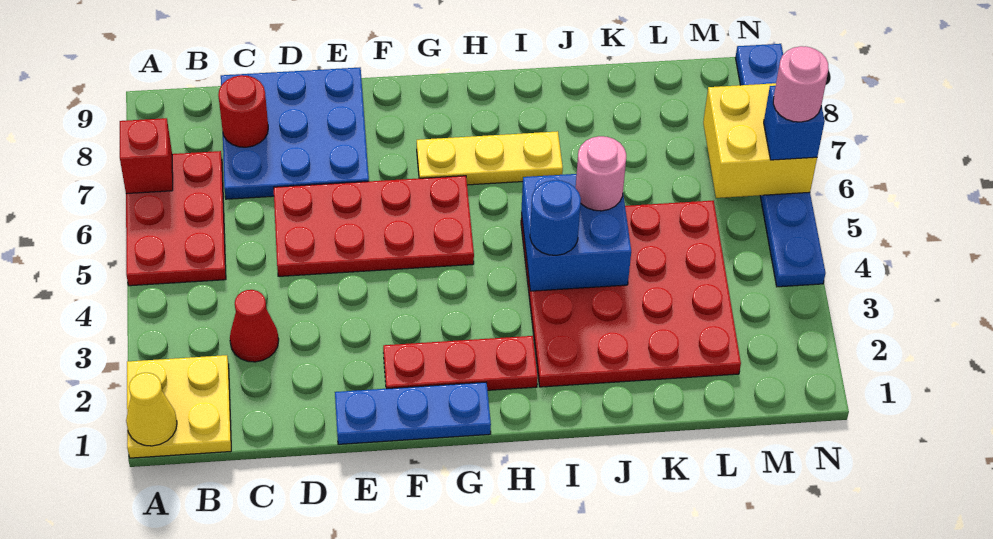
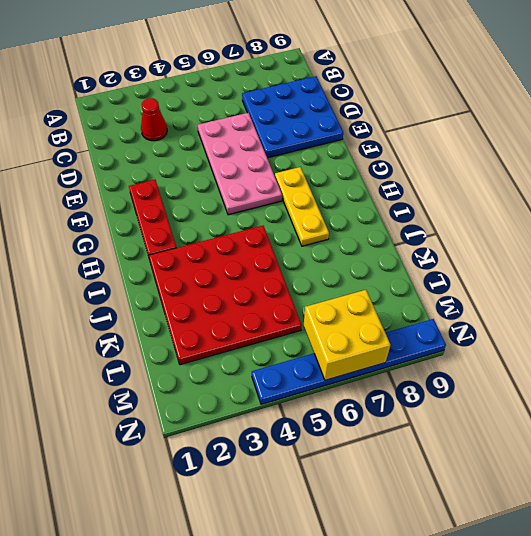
pink plate D5:G6 level 1 -> red plate D5:G6 level 1
none -> yellow plate A1:B2 level 1
none -> red plate A5:B7 level 1
none -> blue plate E1:G1 level 1

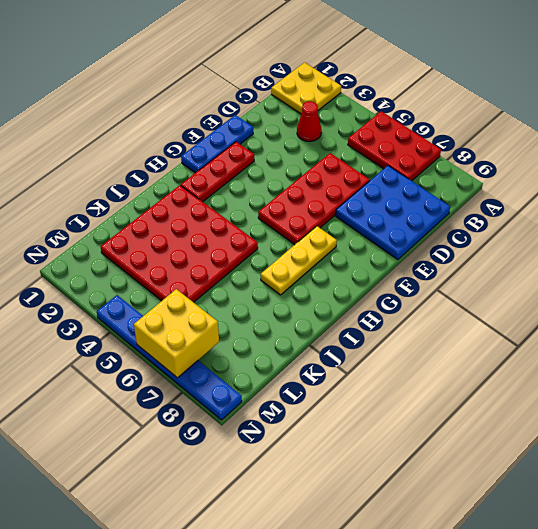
none -> yellow cone A1 level 2
none -> red brick A7 level 2
none -> red round brick C8 level 2

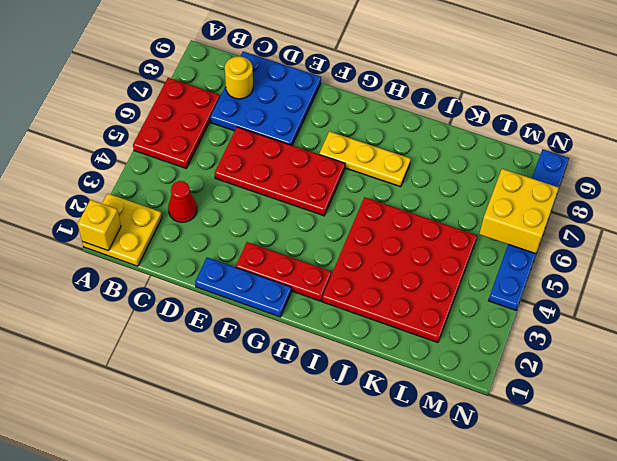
yellow brick A1 level 2 -> yellow cone A1 level 2
yellow round brick C8 level 2 -> red round brick C8 level 2
none -> red brick A7 level 2
none -> blue brick I4:J5 level 2
none -> blue round brick I4 level 3

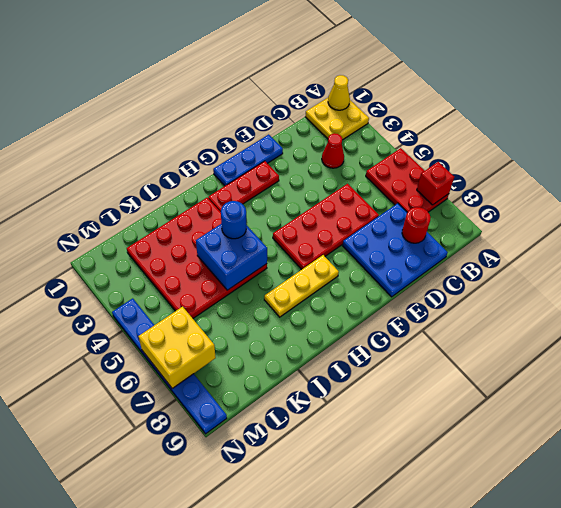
none -> pink round brick J5 level 3
none -> blue brick N6 level 3
none -> pink round brick N6 level 4

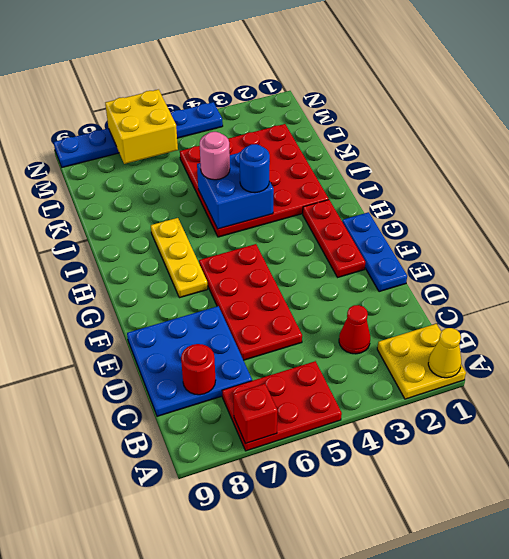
none -> blue brick N6 level 3
none -> pink round brick N6 level 4

